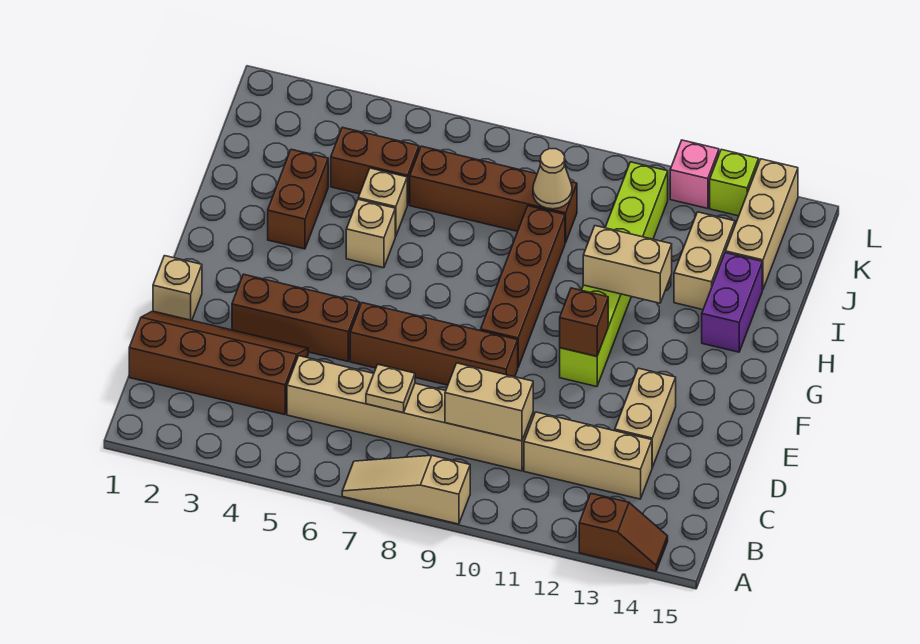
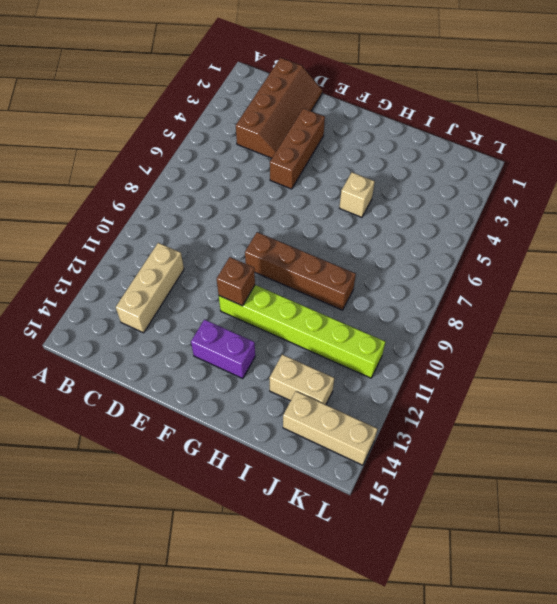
purple brick F13:G13 level 1 -> purple brick H14:I14 level 1
none -> tan slope A7:A9 level 1 top 9
none -> brown slope A13:A14 level 1 top 13
none -> tan brick C5:C10 level 1

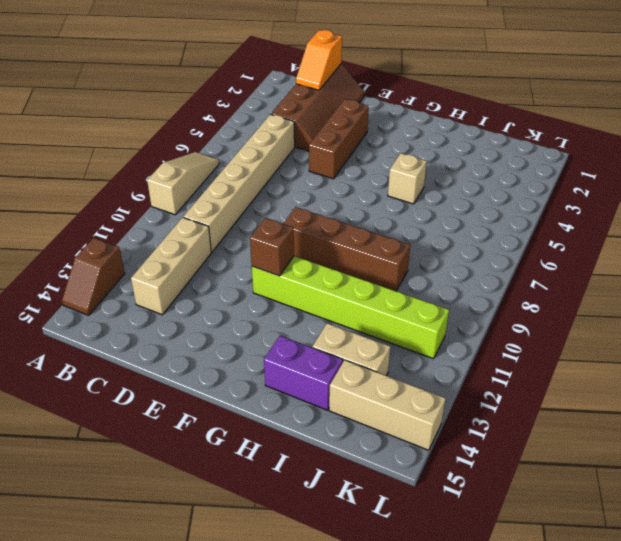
orange slope C1:C2 level 2 top 1 -> none
none -> tan brick D13:E13 level 1
none -> tan brick E1 level 1
none -> brown brick E6:E9 level 1

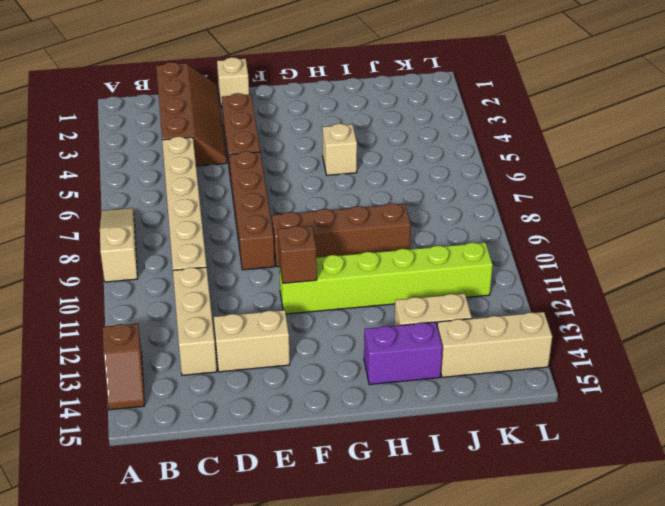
none -> brown brick H3:I3 level 1
none -> tan brick I5 level 1
none -> brown brick J4:J5 level 1

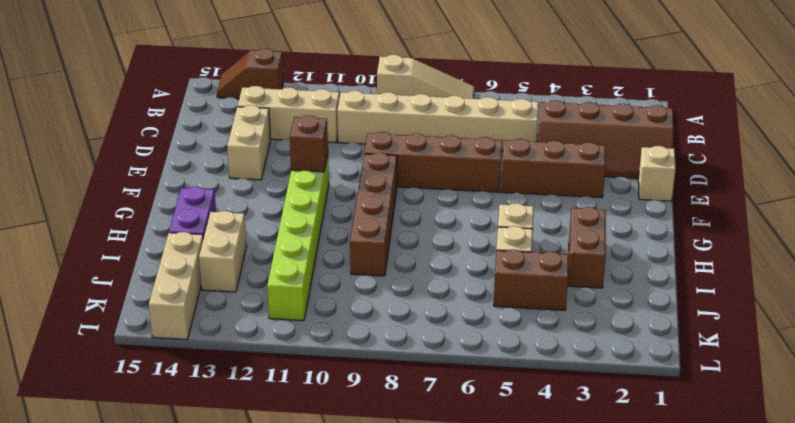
none -> brown brick J6:J9 level 1
none -> pink brick L12 level 1
none -> lime brick L13 level 1

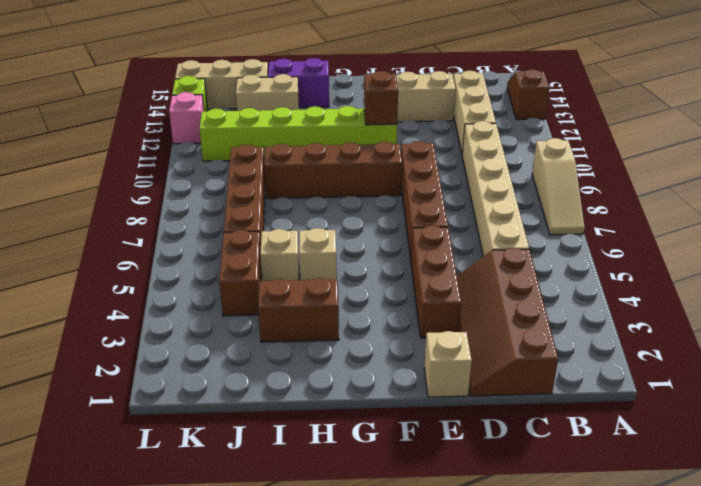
none -> tan plate C7 level 2
none -> tan brick C9:C10 level 2
none -> tan brick H11:H12 level 2

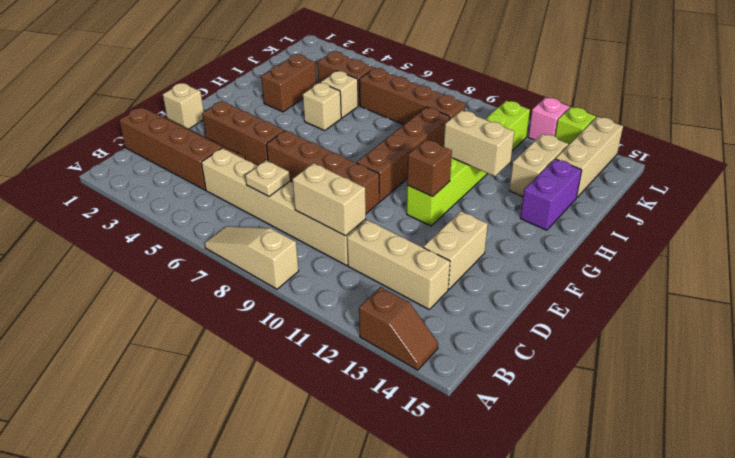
none -> tan cone J9 level 2

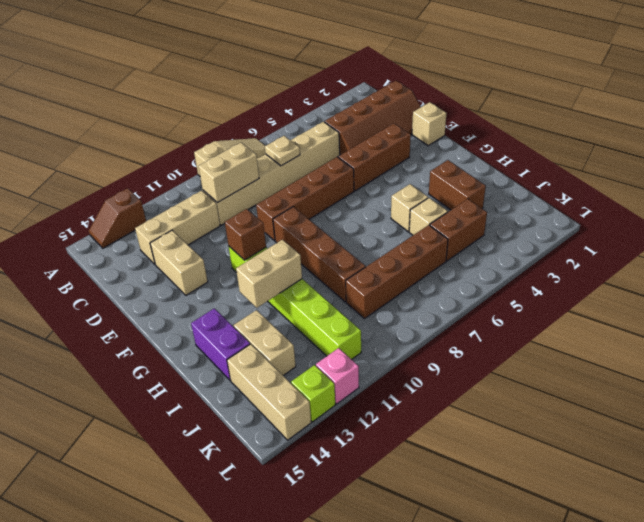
none -> tan cone J9 level 2

